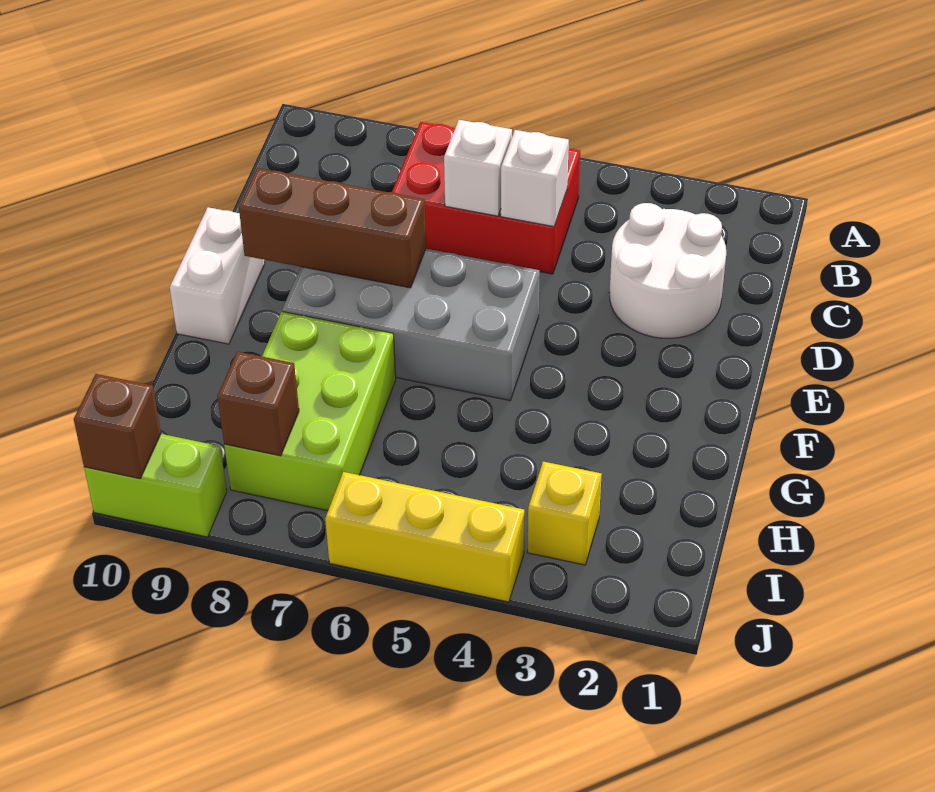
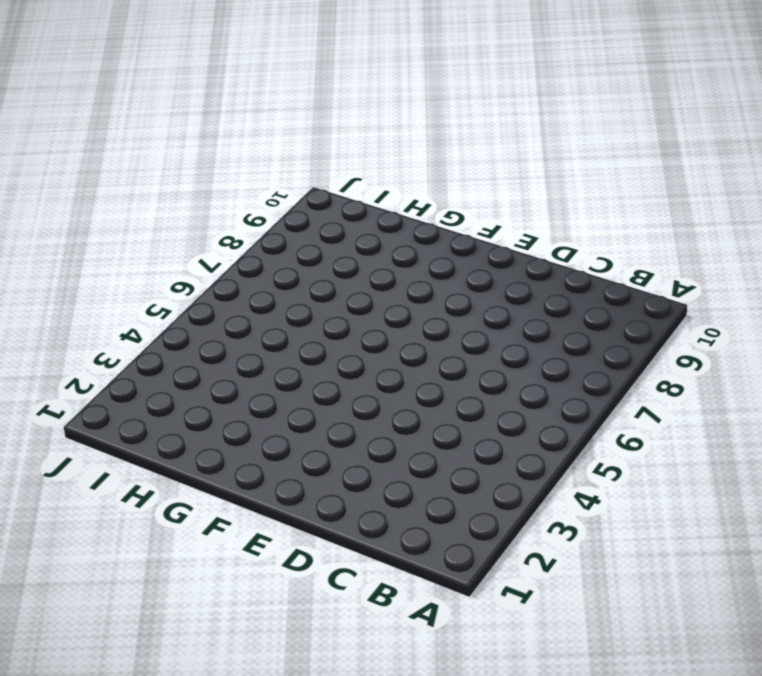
none -> red brick B5:C7 level 1
none -> white round brick C2:D3 level 1
none -> grey brick E5:F8 level 1

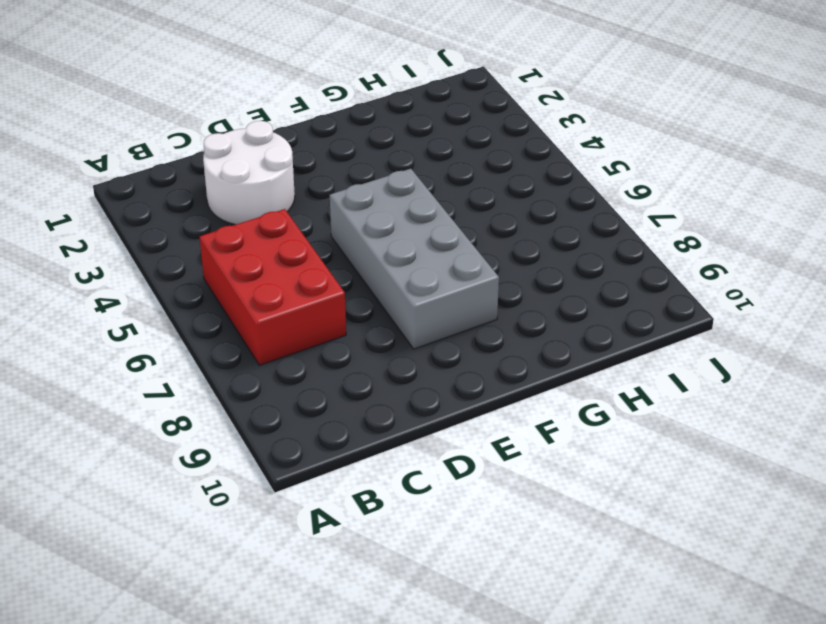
none -> white brick E10:F10 level 1
none -> lime brick G7:I8 level 1
none -> yellow brick I3 level 1

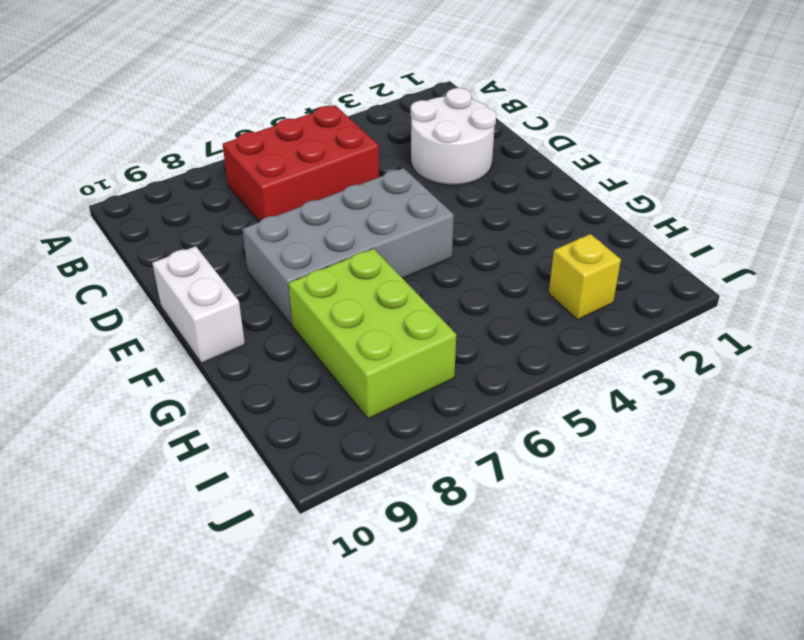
none -> yellow brick J4:J6 level 1
none -> lime brick J9:J10 level 1
none -> white brick C5 level 2

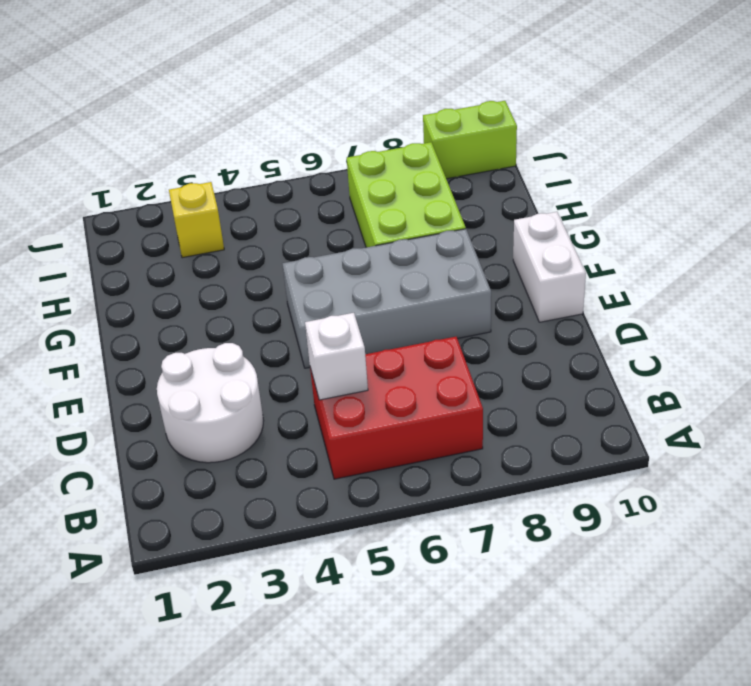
none -> yellow brick J4:J6 level 1
none -> white brick C6 level 2
none -> brown brick E7:E9 level 2

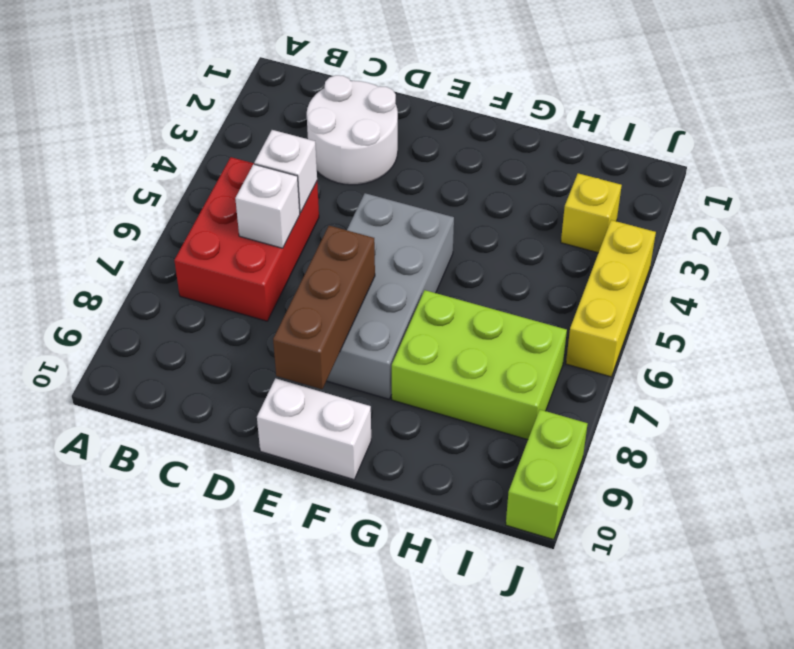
none -> brown brick I8 level 2
none -> brown brick J10 level 2

